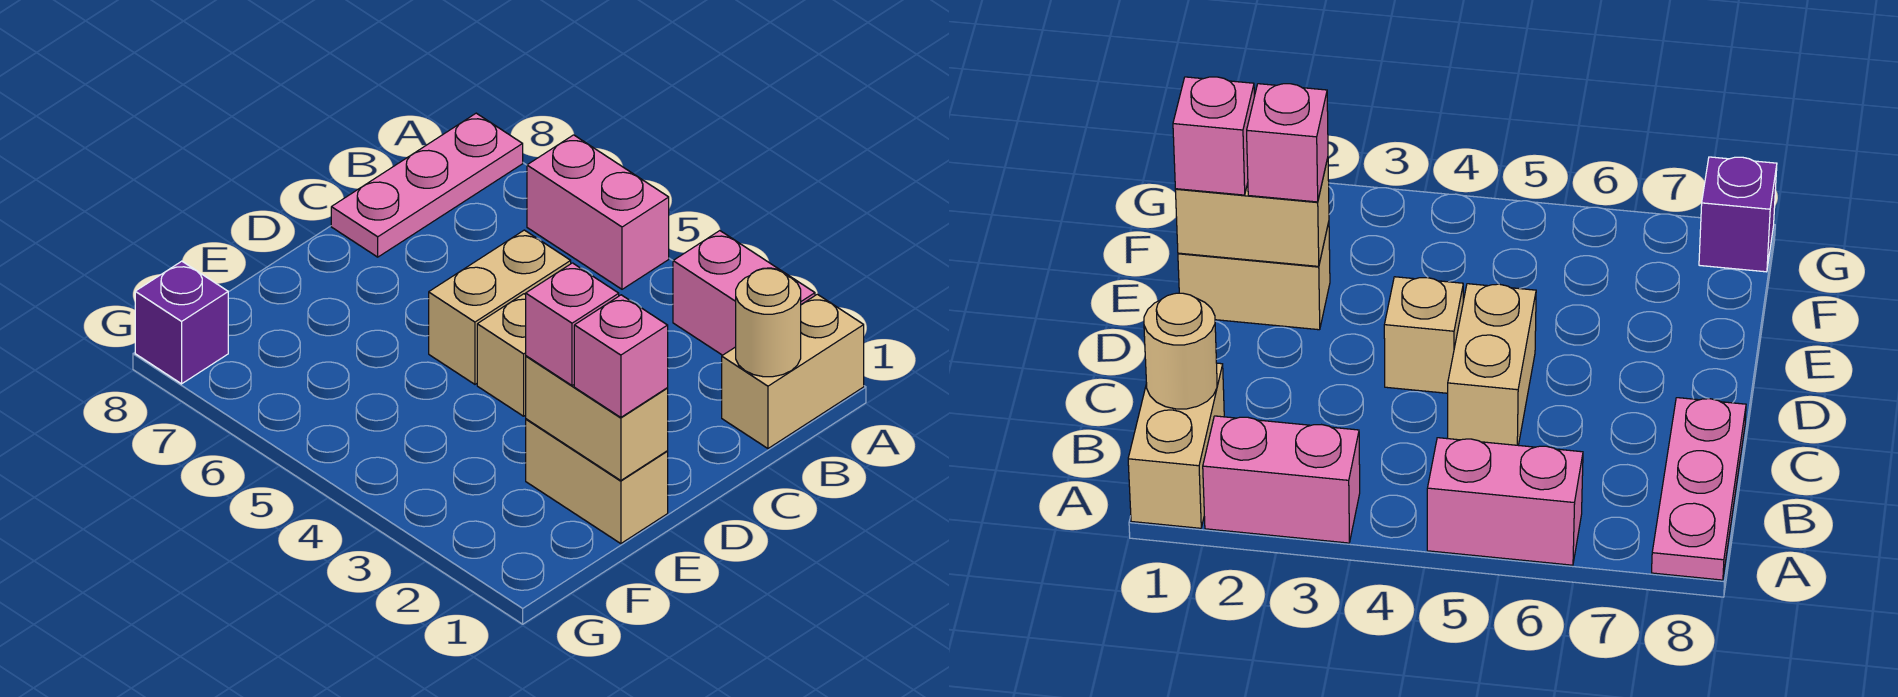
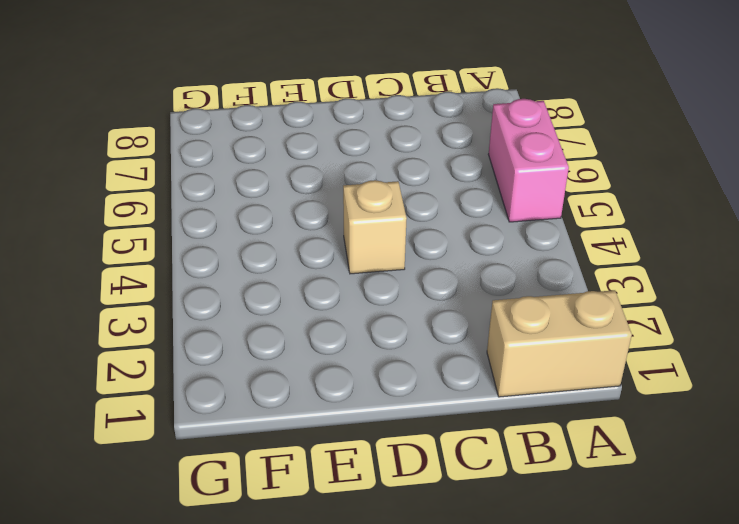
none -> pink brick A2:A3 level 1
none -> pink plate A8:C8 level 1
none -> tan brick C5:D5 level 1

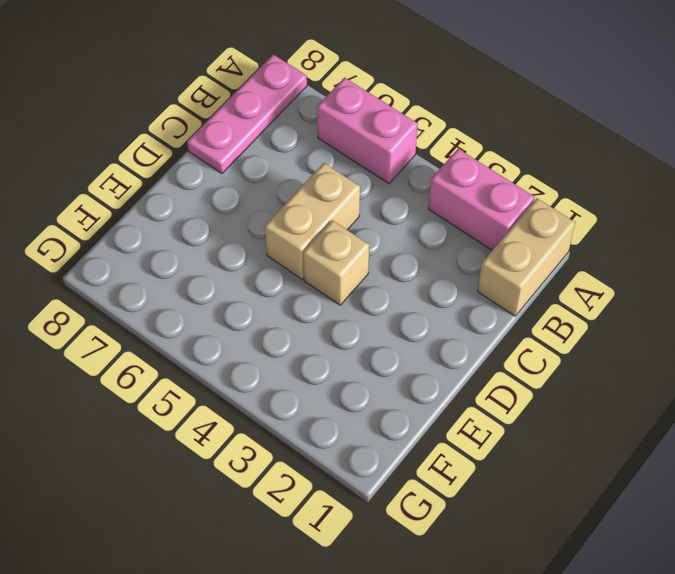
none -> tan brick E1:E2 level 1
none -> purple brick G8 level 1
none -> tan round brick B1 level 2

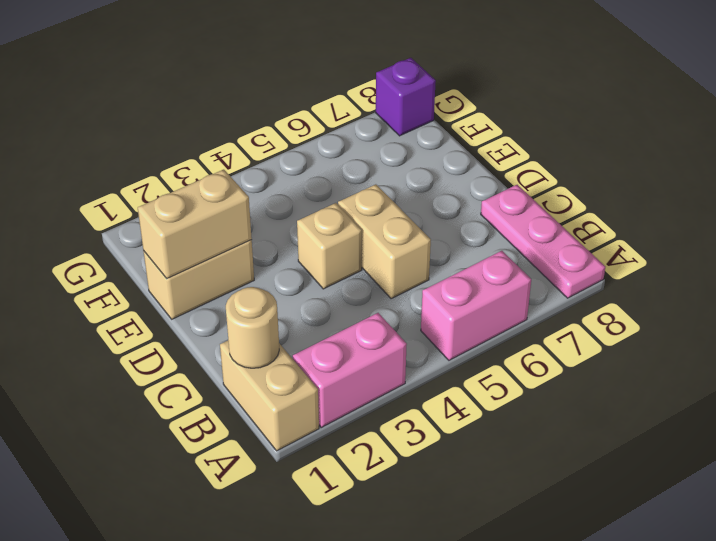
none -> pink brick E1 level 3
none -> pink brick E2 level 3

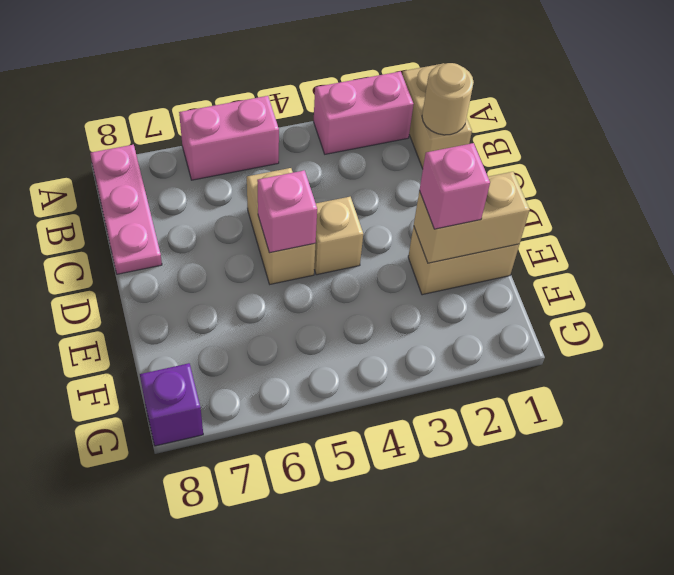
pink brick D5 level 2 -> pink brick E1 level 3

